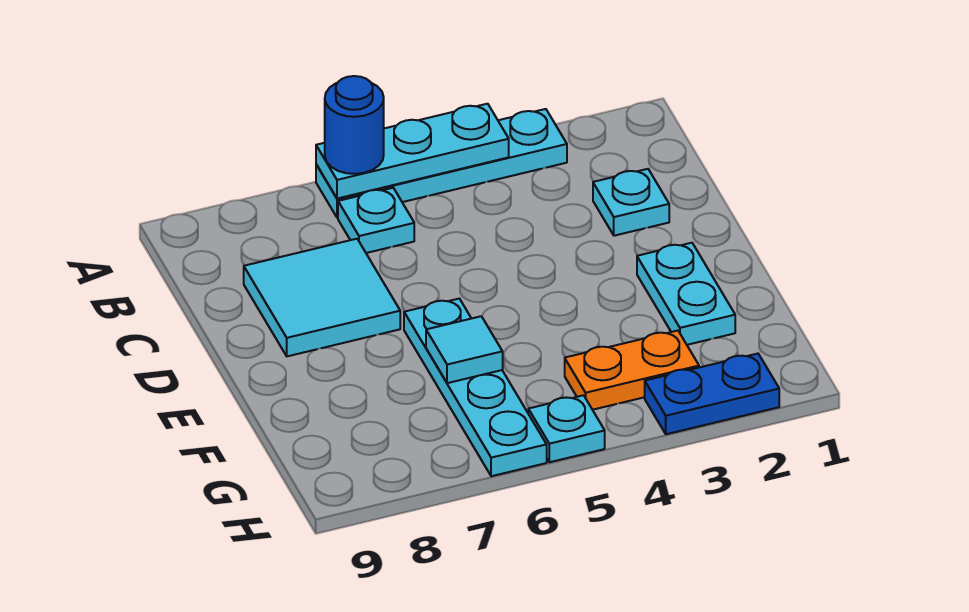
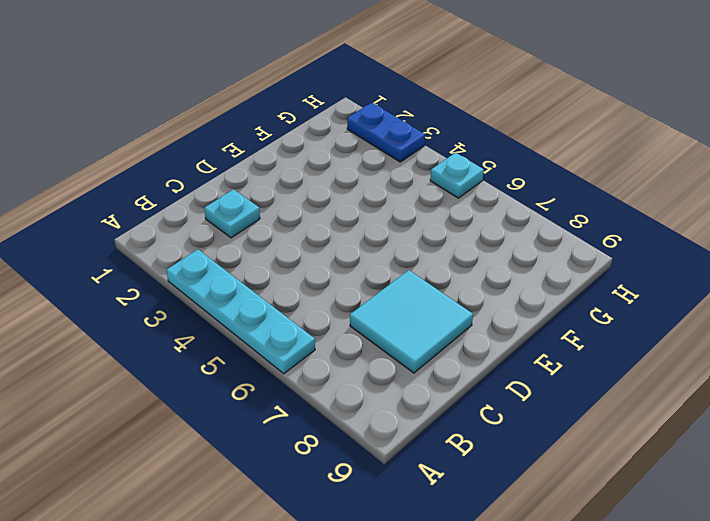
none -> cyan plate B6 level 1
none -> cyan plate E2:F2 level 1
none -> cyan plate E6:H6 level 1

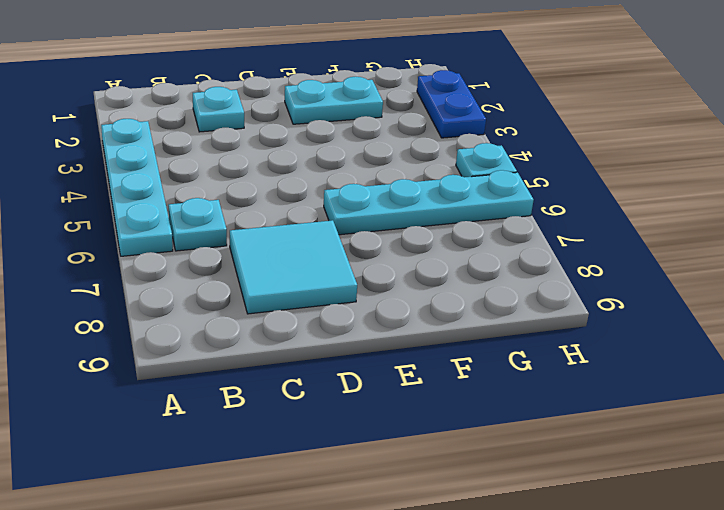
none -> orange plate G3:G4 level 1
none -> cyan plate A4:A6 level 2
none -> cyan tile F6 level 2

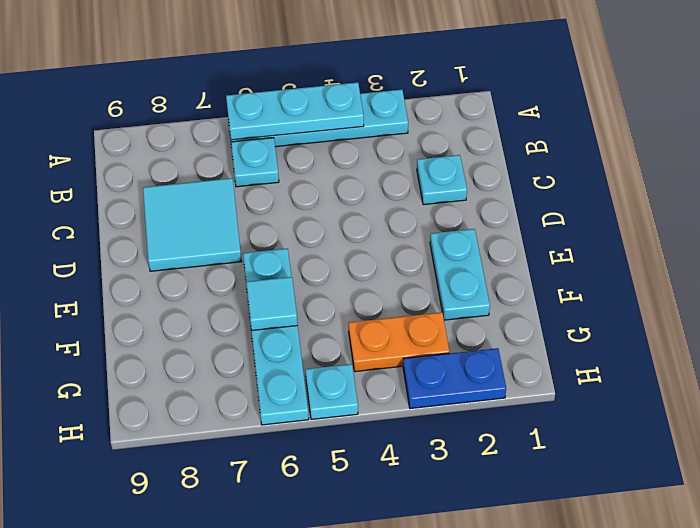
none -> blue round brick A6 level 3

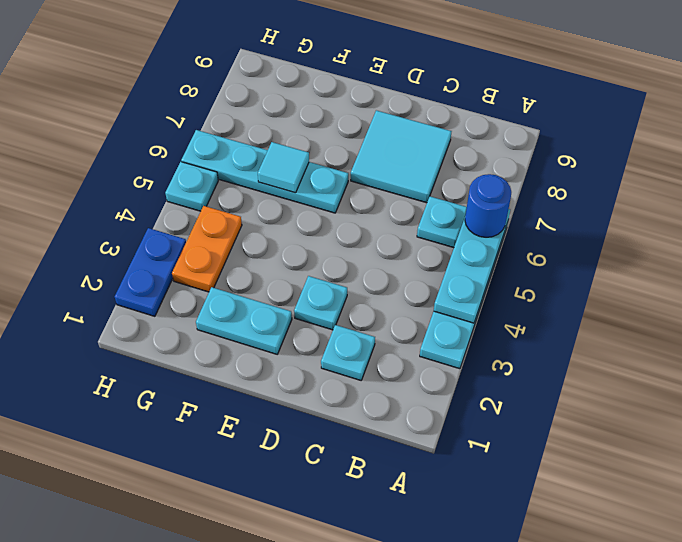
cyan plate D3 level 1 -> none

